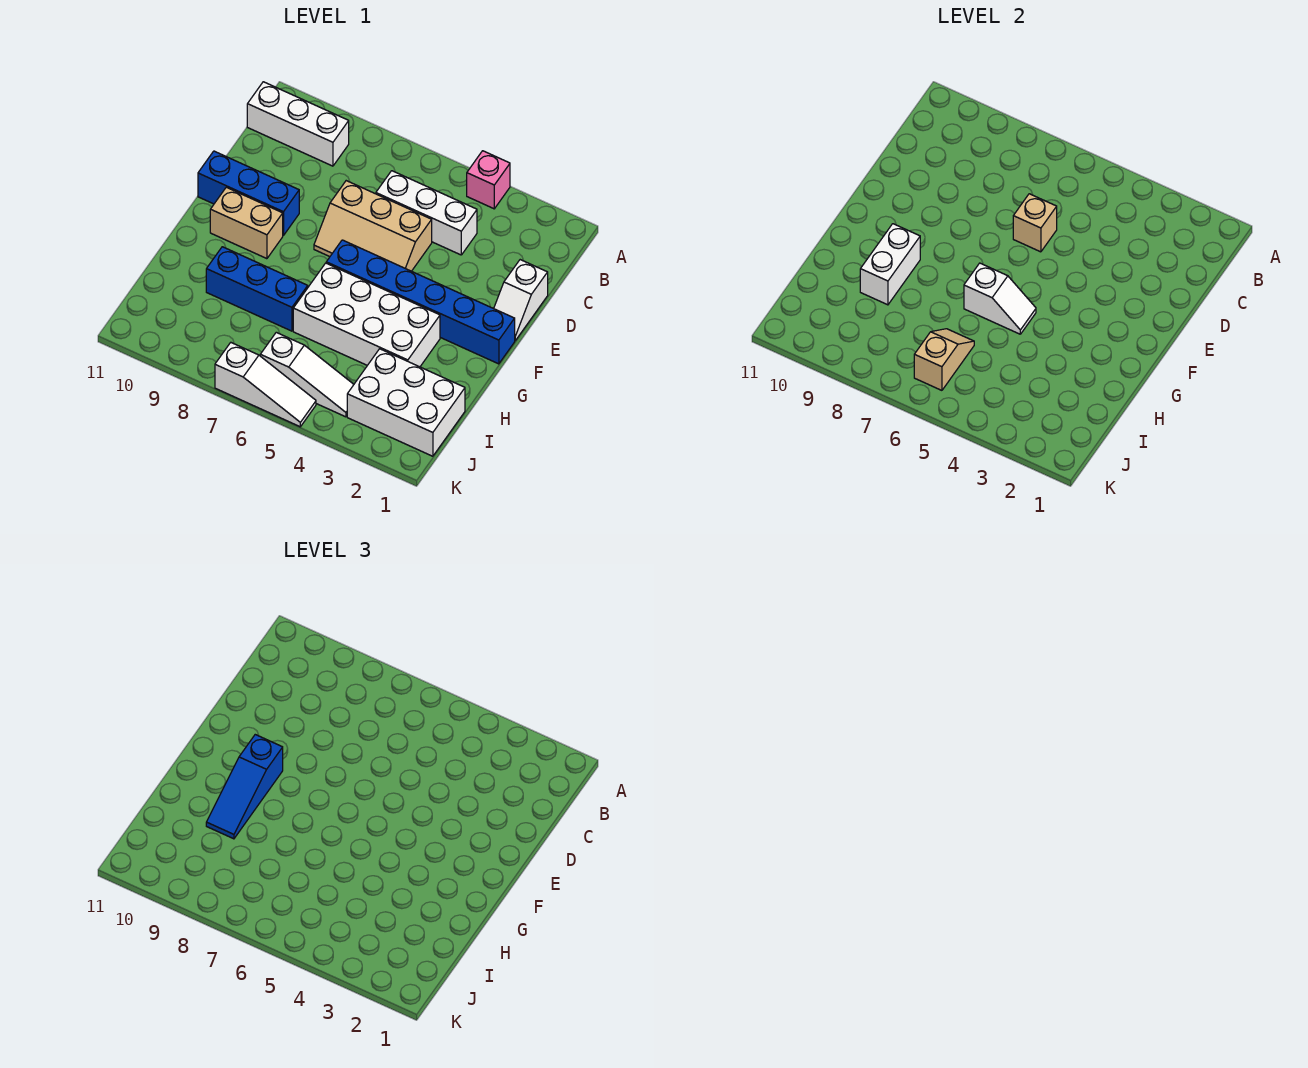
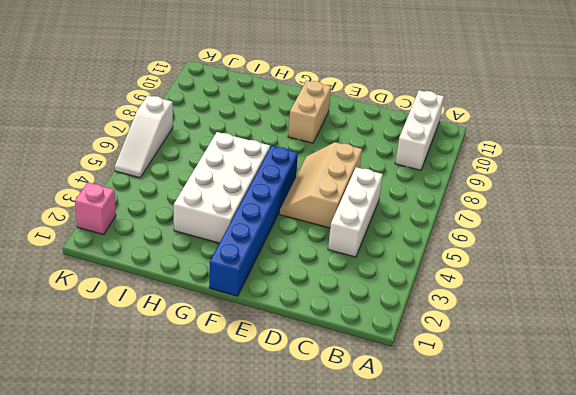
pink brick K2 level 1 -> pink brick A4 level 1
none -> white slope D1:E1 level 1 top D
none -> blue brick E9:E11 level 1
none -> blue brick H7:H9 level 1

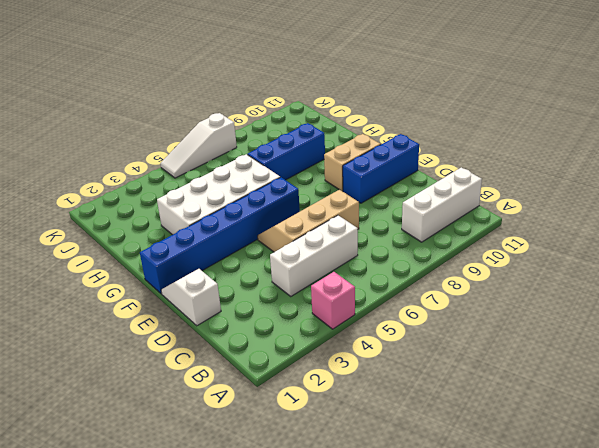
none -> white brick I1:J3 level 1
none -> white slope J4:J6 level 1 top 6
none -> tan brick D6 level 2

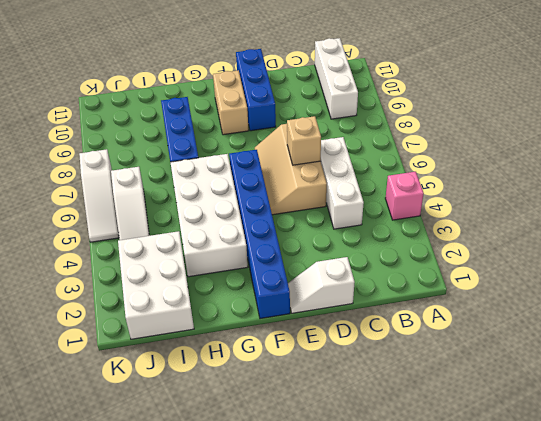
none -> white slope G5:G6 level 2 top 6
none -> white brick G9:H9 level 2
none -> tan slope I6:J6 level 2 top J

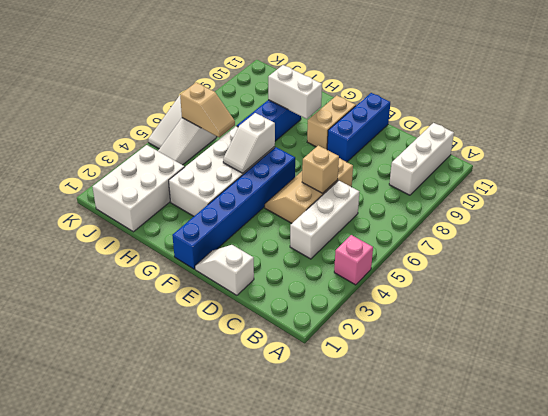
none -> blue slope F9:H9 level 3 top F

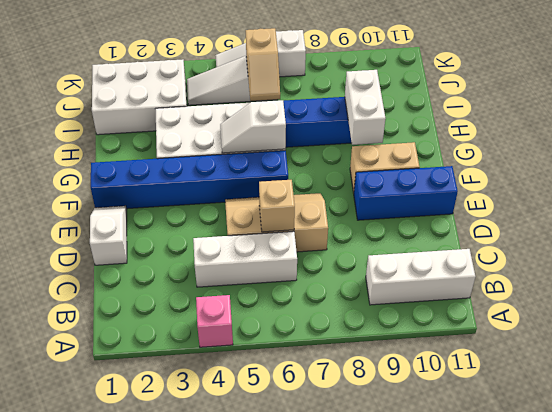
none -> blue slope F9:H9 level 3 top F

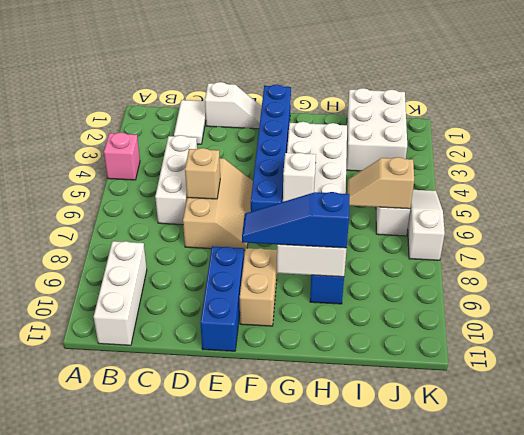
white tile C1:C2 level 1 -> none
blue slope F9:H9 level 3 top H -> blue slope F9:H9 level 3 top F

